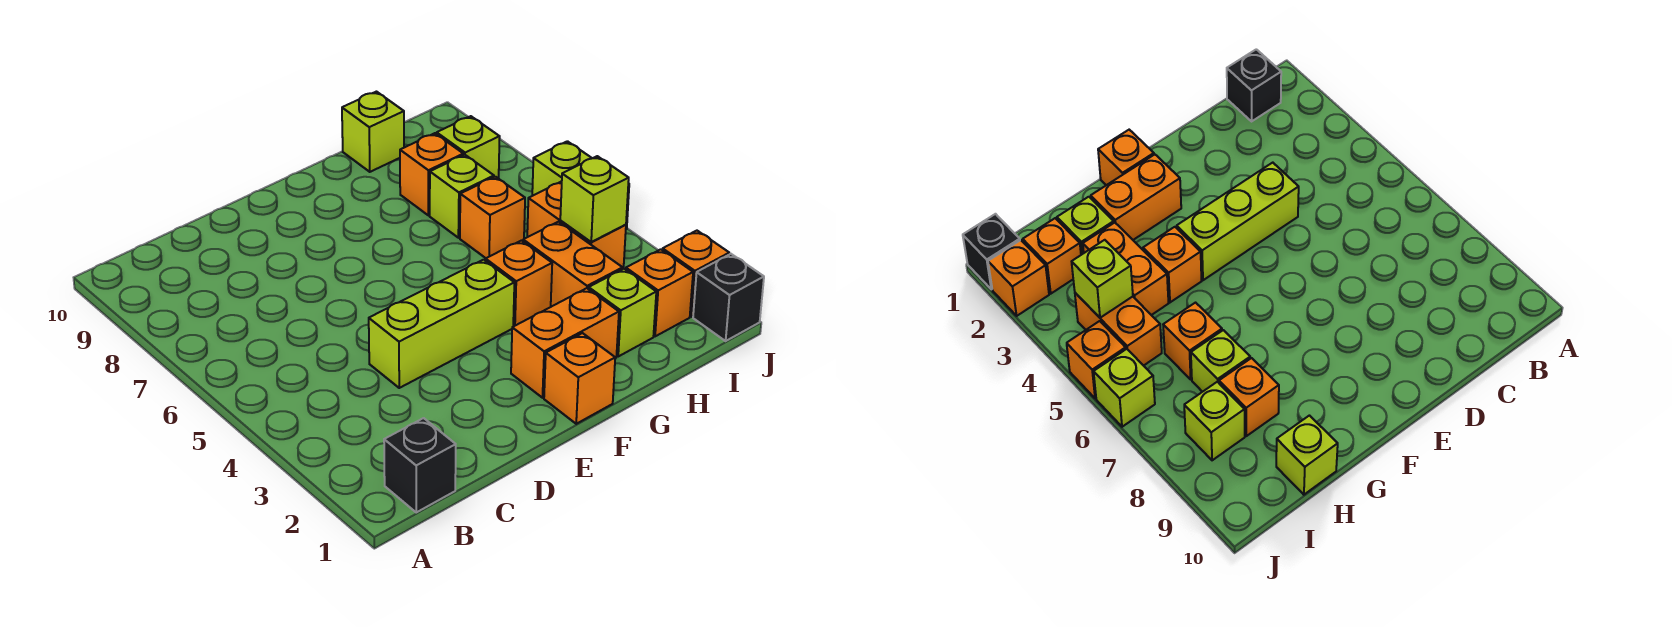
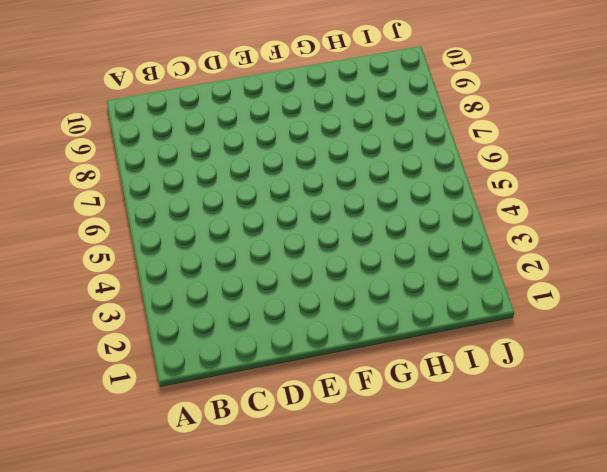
none -> black brick B1 level 1
none -> lime brick D4:F4 level 1
none -> orange brick F1 level 1

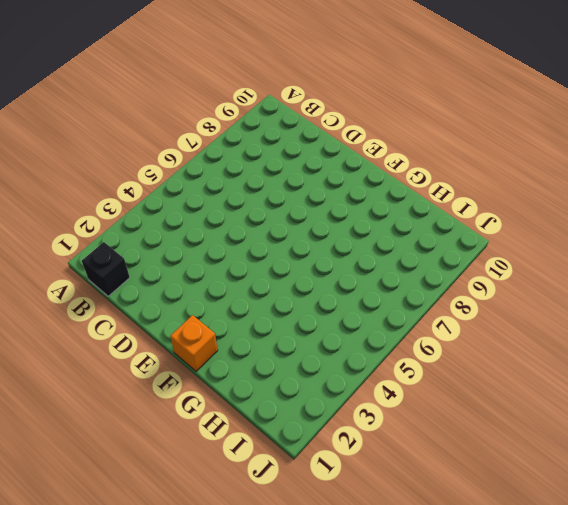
none -> lime brick D4:F4 level 1
none -> orange brick F2:G2 level 1
none -> orange brick G4 level 1

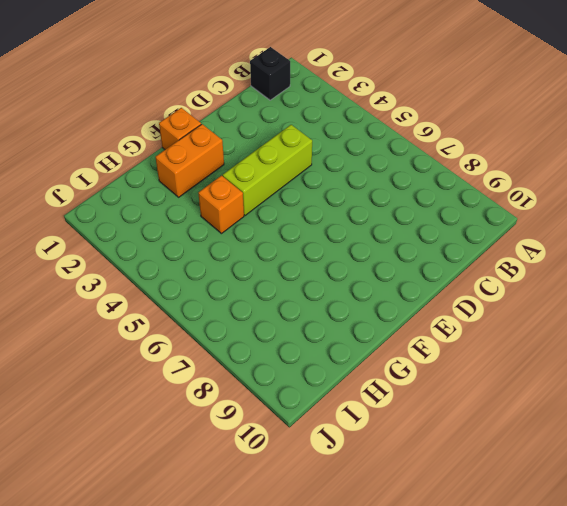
none -> lime brick H2 level 1
none -> orange brick H3:H4 level 1
none -> orange brick H6 level 1

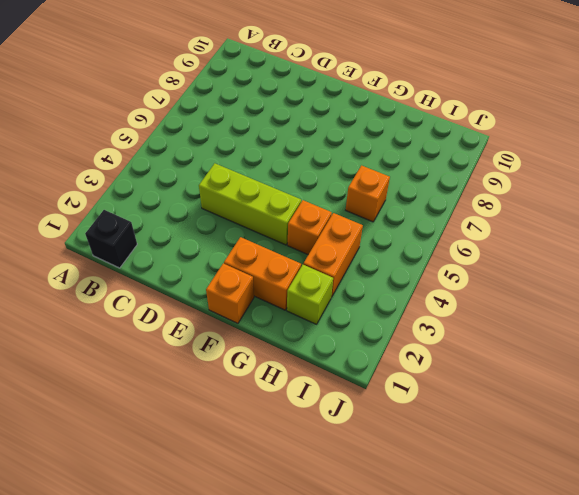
none -> lime brick H7 level 1
none -> orange brick H8 level 1
none -> lime brick H10 level 1

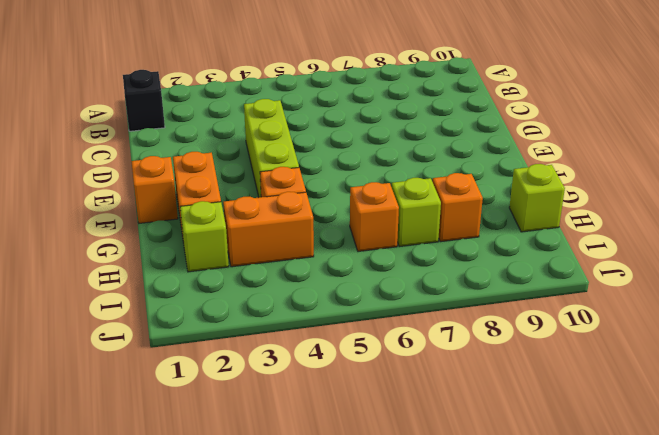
none -> orange brick I2 level 1
none -> orange brick I4:I5 level 1
none -> lime brick I8 level 1

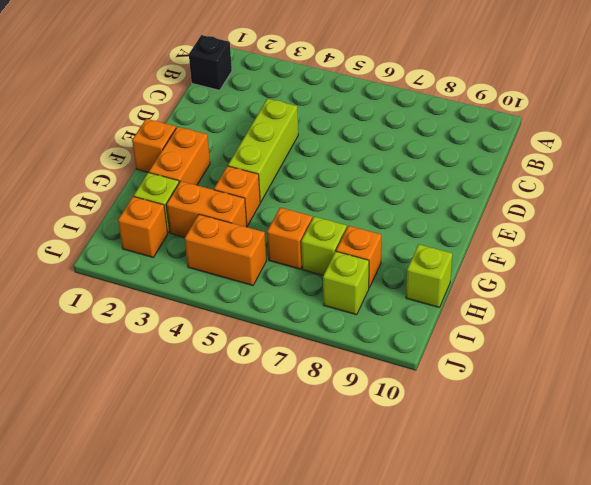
none -> black brick J1 level 1
none -> orange brick J2 level 1
none -> orange brick J5 level 1

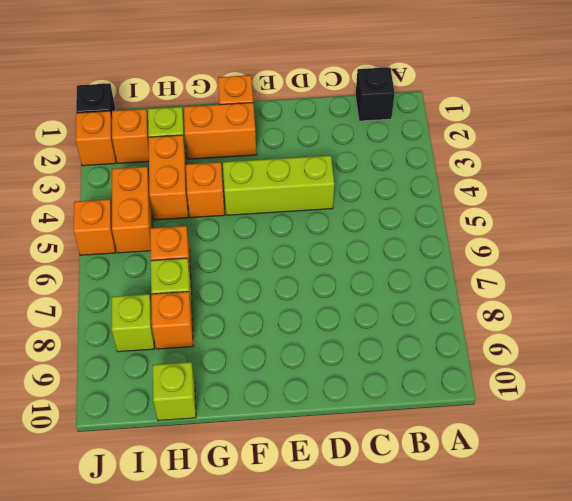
none -> lime brick J6 level 1
none -> lime brick I4 level 2

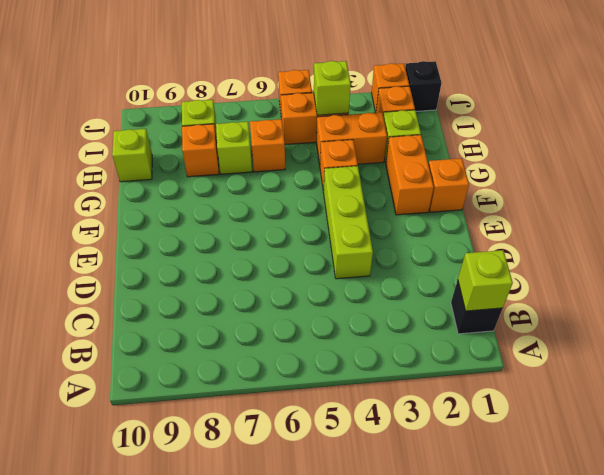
lime brick B1 level 2 -> lime brick J6 level 1

